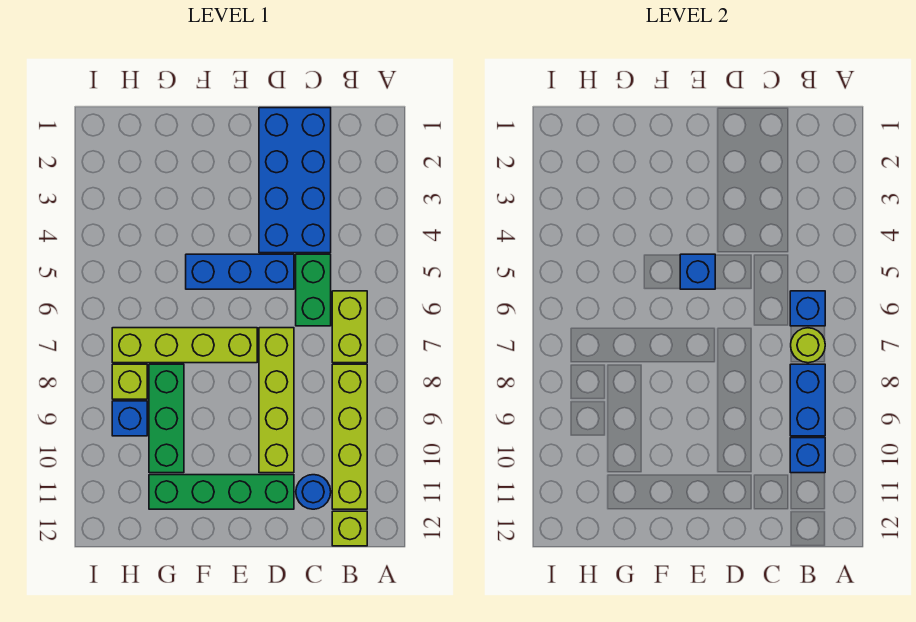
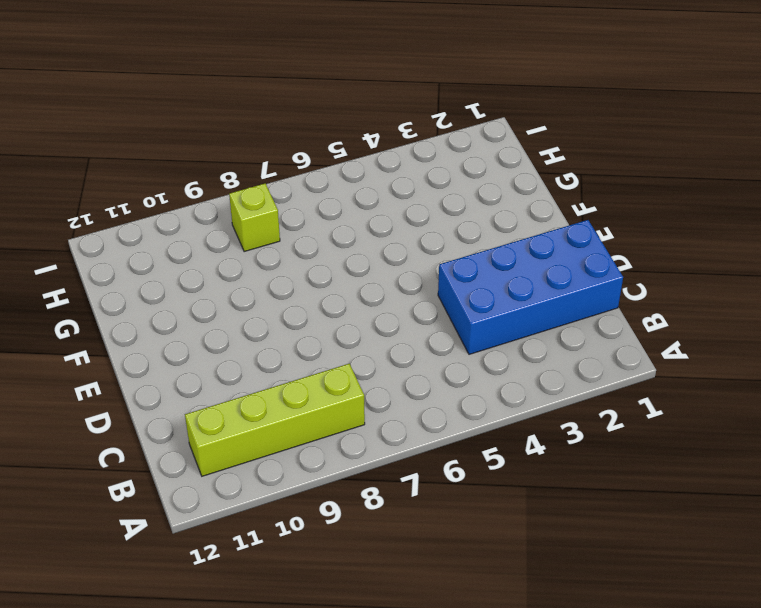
none -> lime brick B6:B7 level 1
none -> lime brick B12 level 1
none -> green brick C5:C6 level 1

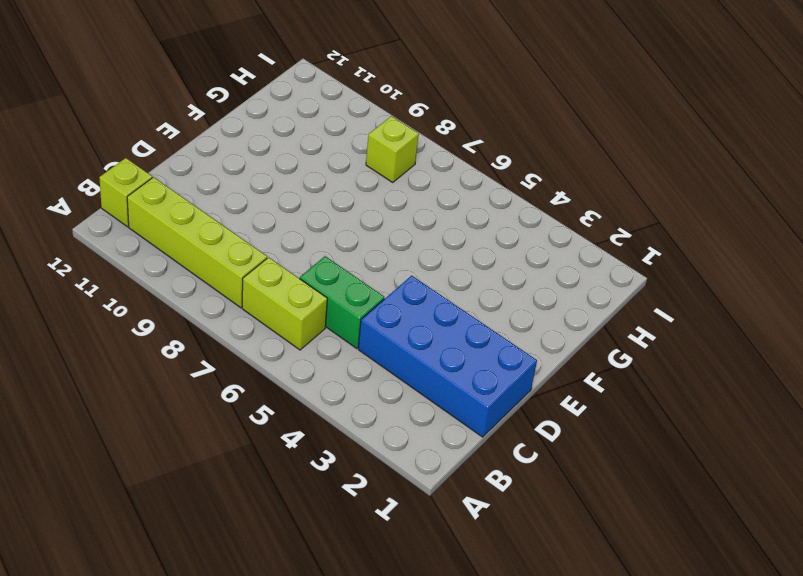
none -> blue round brick C11 level 1
none -> blue brick D5:F5 level 1
none -> lime brick D7:D10 level 1

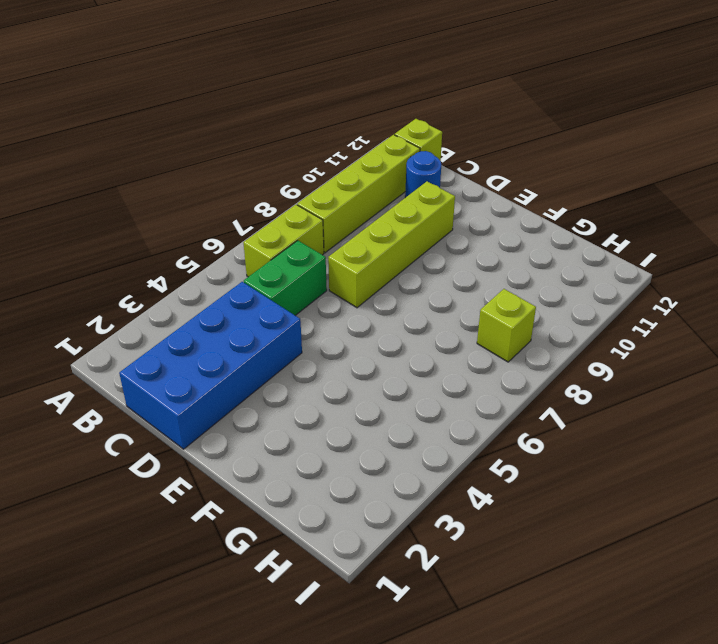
none -> blue brick D5:F5 level 1
none -> green brick D11:G11 level 1
none -> lime brick E7:H7 level 1

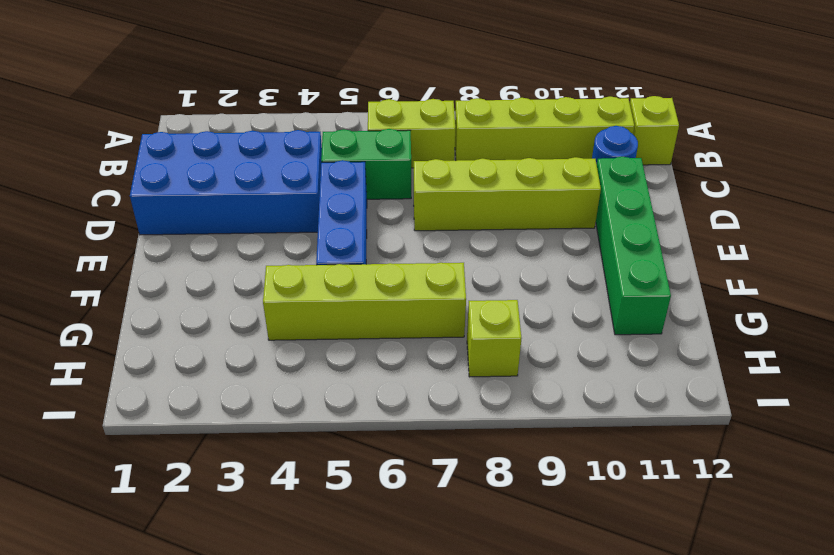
lime brick G4:G7 level 1 -> lime brick E7:H7 level 1
none -> green brick G8:G10 level 1
none -> blue brick H9 level 1
none -> blue brick B6 level 2

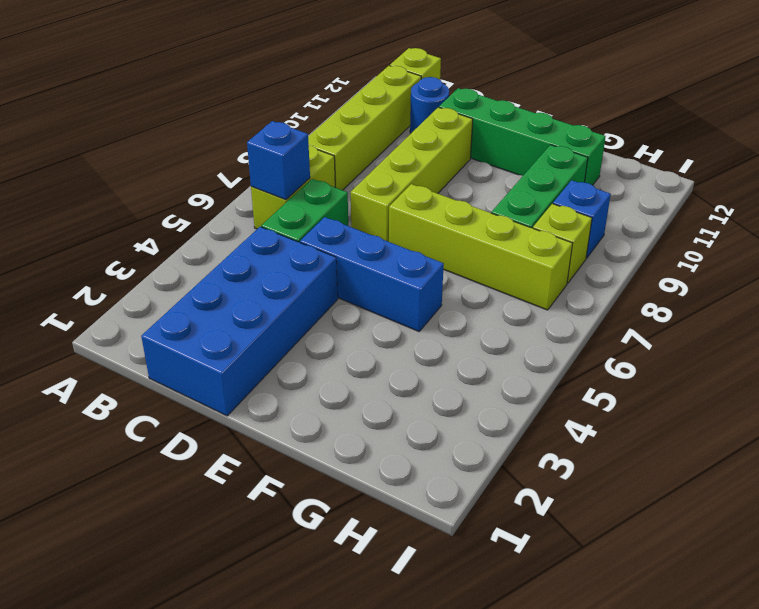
none -> lime round brick B7 level 2
none -> blue brick B8:B9 level 2
none -> blue brick B10 level 2

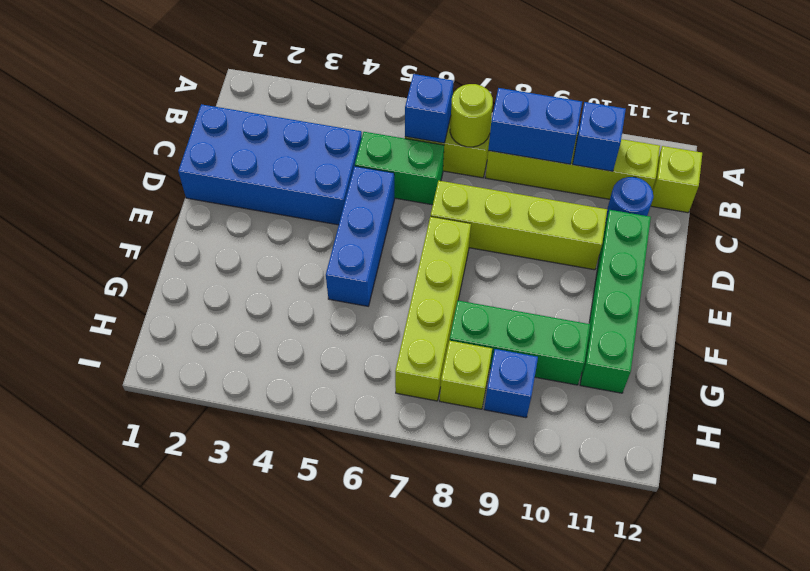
none -> blue brick E5 level 2

